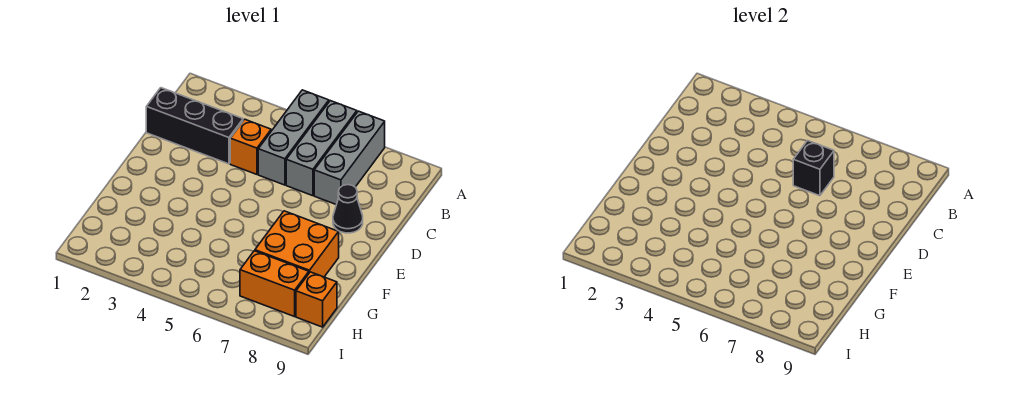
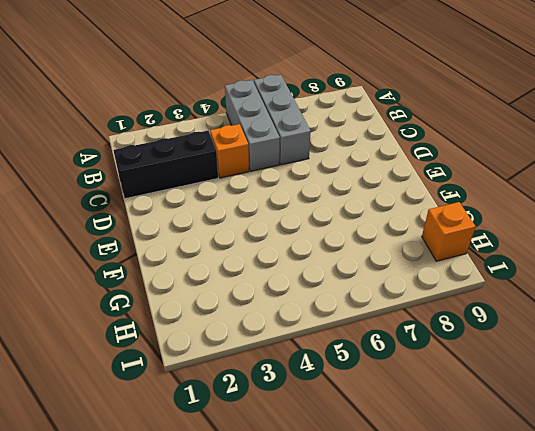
none -> grey brick A7:C7 level 1
none -> black cone D8 level 1

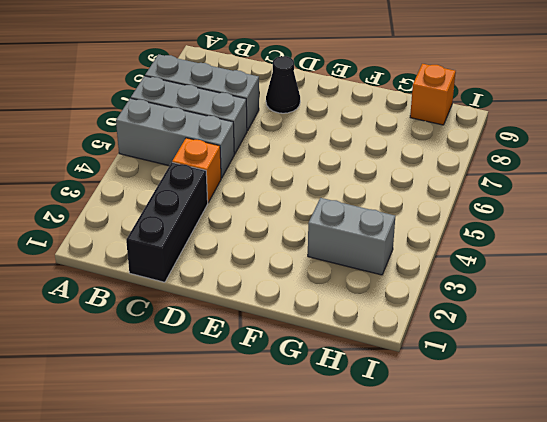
grey brick G3:H3 level 1 -> none
none -> orange brick F7:G8 level 1
none -> orange brick H7:H8 level 1

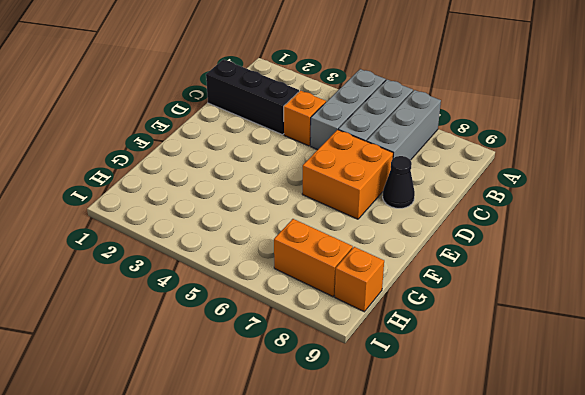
orange brick D6:E7 level 1 -> orange brick F7:G8 level 1
none -> black brick C6 level 2

